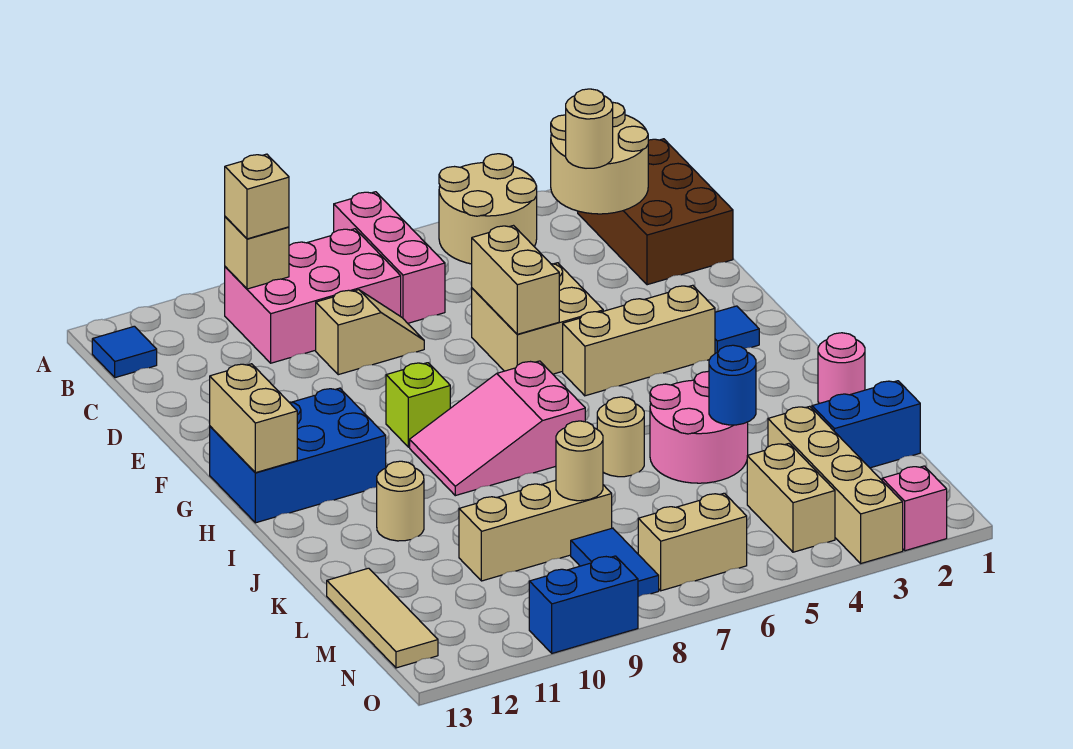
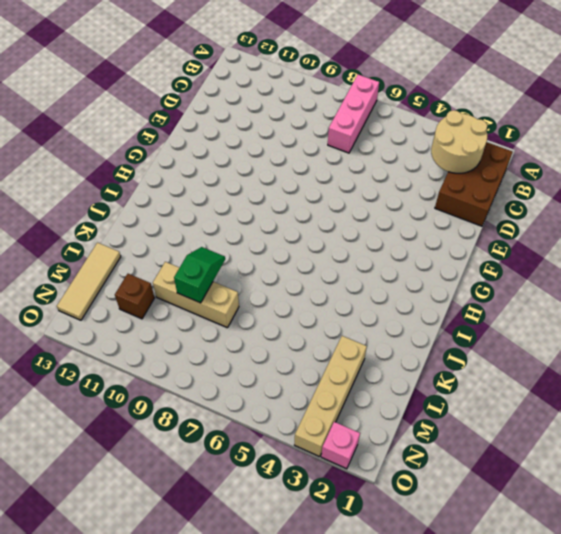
green slope K9:L9 level 2 top L -> none
brown brick M11 level 1 -> none
none -> tan round brick A4:B5 level 1
none -> pink brick B8:C10 level 1
none -> blue tile B13 level 1
none -> tan slope D8:D9 level 1 top 9

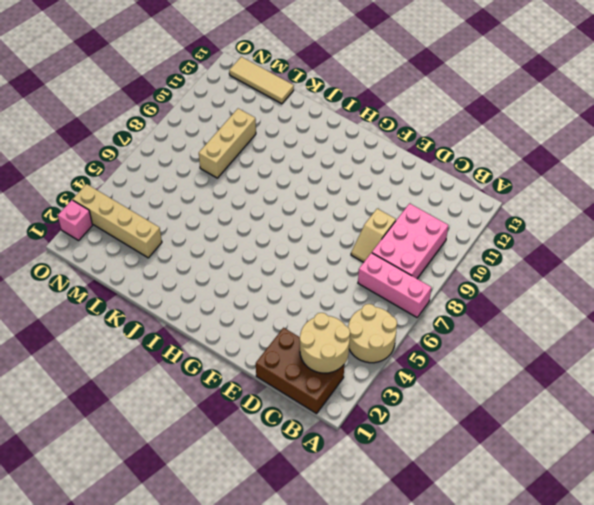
none -> blue tile B13 level 1
none -> tan brick E5:F6 level 1
none -> blue tile G2 level 1
none -> tan brick G3:G5 level 1

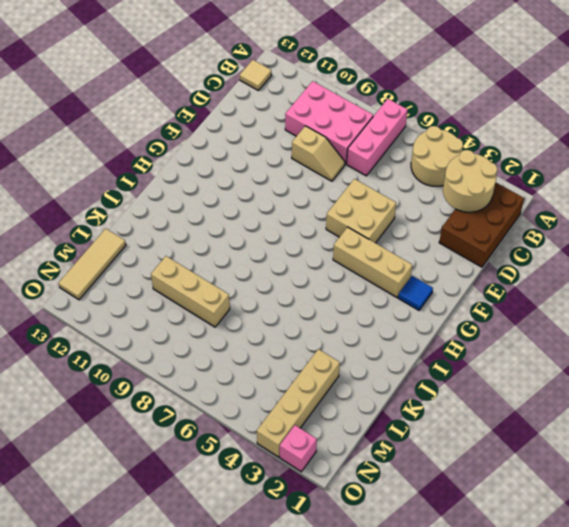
tan tile B13 level 1 -> blue tile B13 level 1
none -> lime brick G9 level 1
none -> blue brick G11:H13 level 1
none -> pink slope H7:I9 level 1 top 7
none -> pink round brick J1 level 1

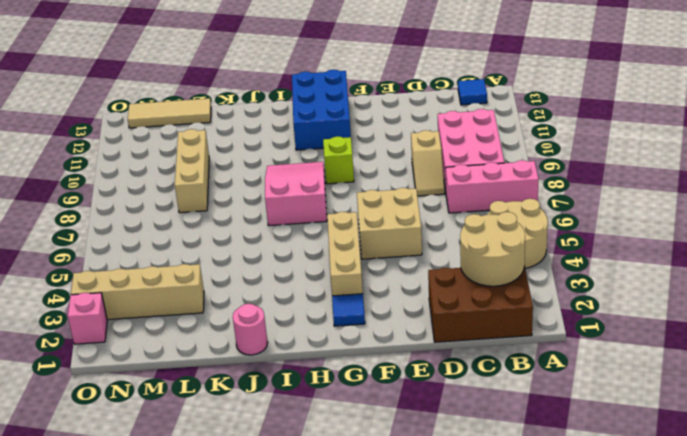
none -> pink round brick J4:K5 level 1
none -> tan round brick J6 level 1
none -> tan round brick J11 level 1
none -> blue brick L1:L2 level 1

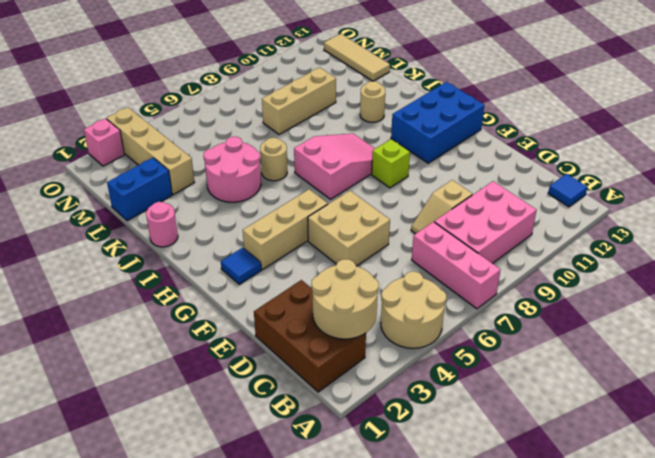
none -> tan brick M4:N4 level 1
none -> blue tile M8:N8 level 1
none -> tan brick N6:N7 level 1
none -> blue brick O9:O10 level 1

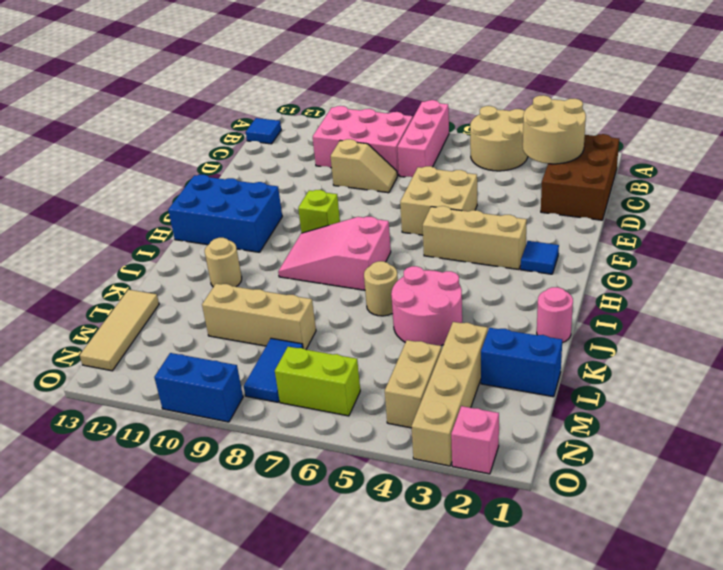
lime brick N6:N7 level 1 -> tan brick N6:N7 level 1
none -> tan brick B10 level 2
none -> tan brick E6:F6 level 2
none -> tan brick G13:H13 level 2
none -> blue round brick K4 level 2

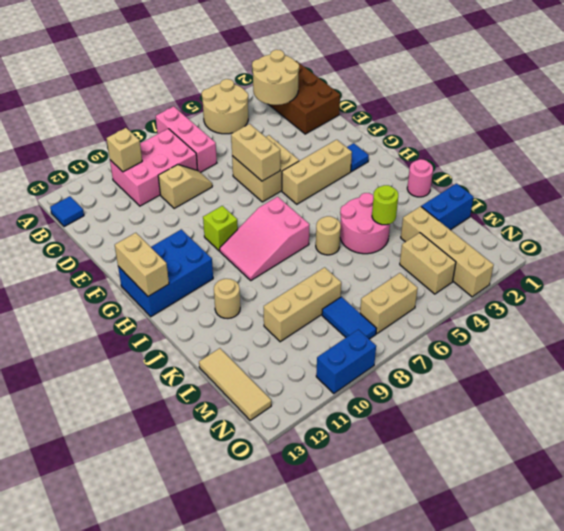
lime round brick K4 level 2 -> blue round brick K4 level 2
none -> pink brick O2 level 1
none -> tan round brick L8 level 2
none -> tan brick B10 level 3
none -> tan round brick C3 level 3

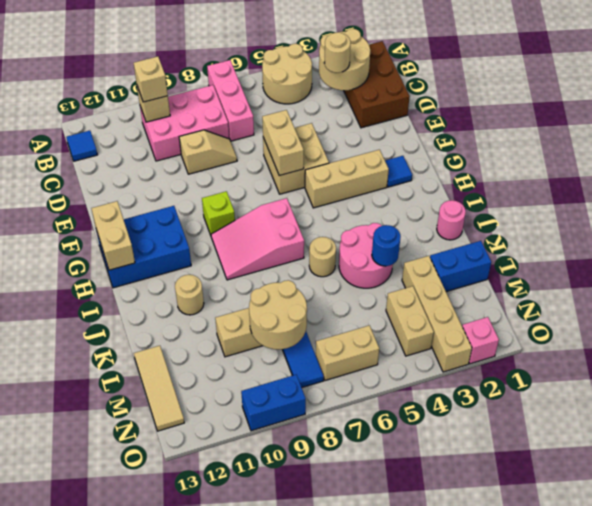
tan round brick L8:M9 level 2 -> tan round brick L8 level 2

